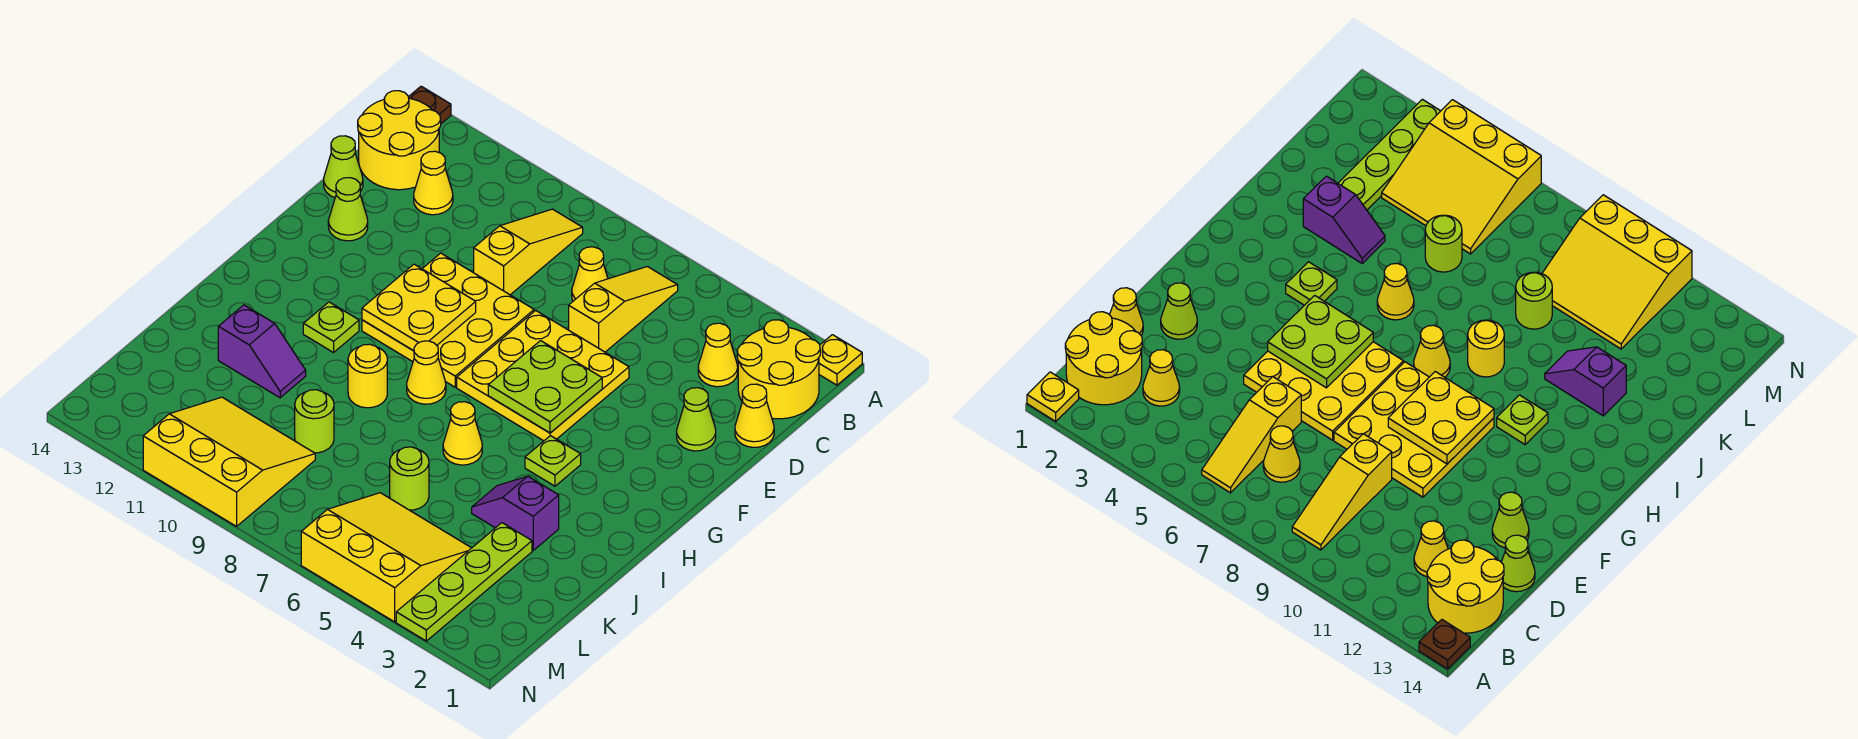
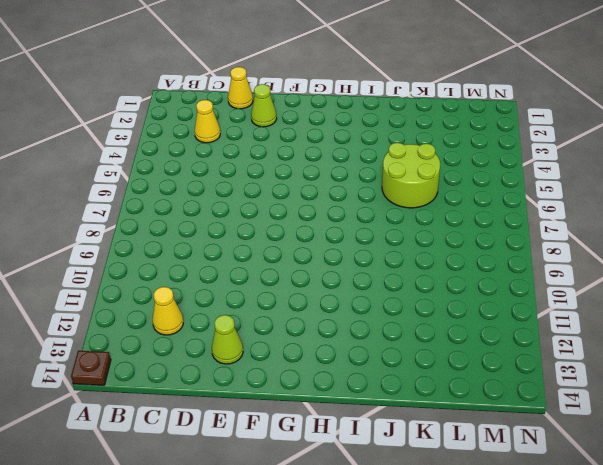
lime round brick J5:K6 level 1 -> lime round brick K6 level 1
none -> yellow plate A1 level 1
none -> yellow round brick B1:C2 level 1
none -> yellow slope B6:D6 level 1 top D

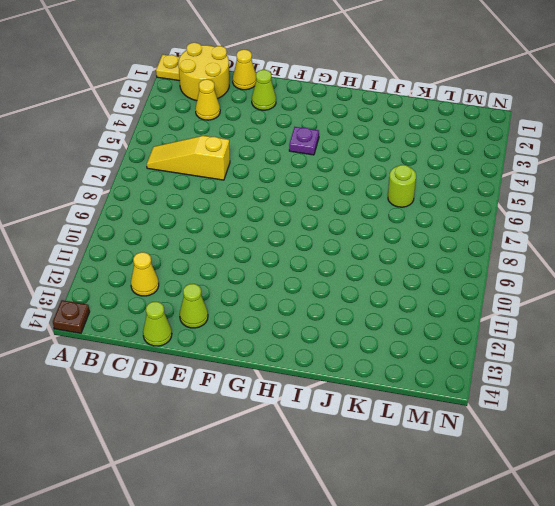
purple plate G4 level 1 -> none
none -> yellow slope B9:D9 level 1 top D
none -> yellow round brick B13:C14 level 1
none -> yellow cone C7 level 1

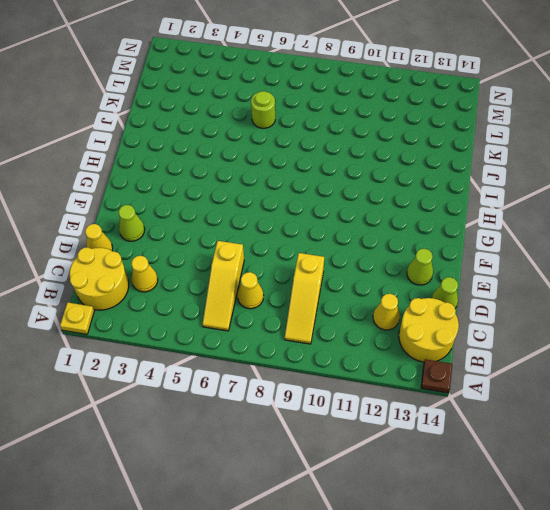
none -> yellow plate E5:G7 level 1
none -> yellow plate E8:G10 level 1
none -> lime plate H4 level 1

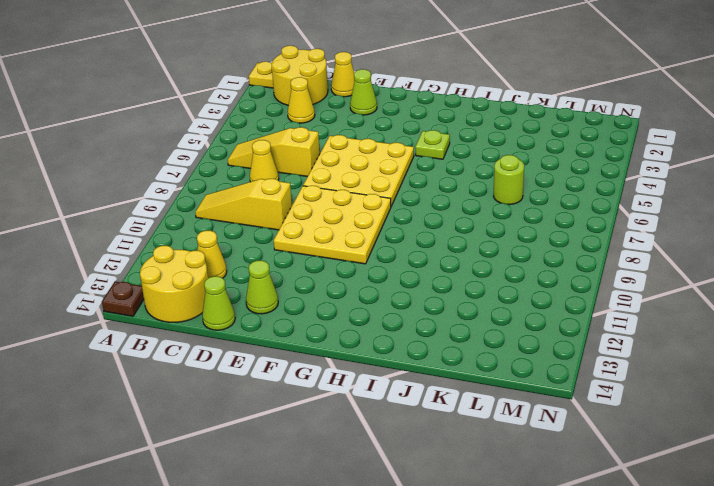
none -> yellow cone H8 level 1
none -> lime plate H11 level 1
none -> yellow cone I6 level 1

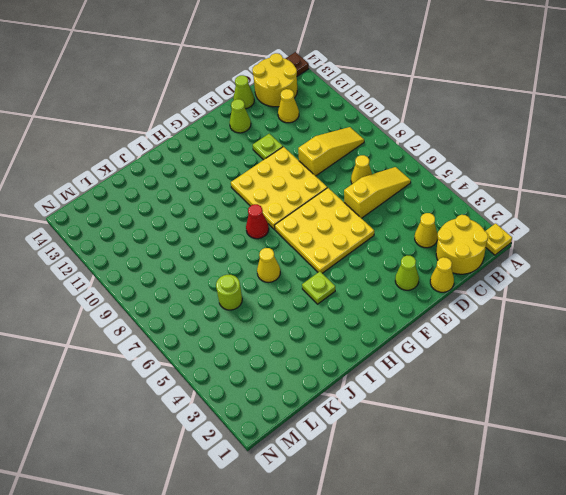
lime plate E11 level 1 -> lime plate H11 level 1
red cone H8 level 1 -> yellow cone H8 level 1
none -> yellow round brick I9 level 1
none -> purple slope J3:J4 level 1 top 3
none -> purple slope J11:J12 level 1 top 12

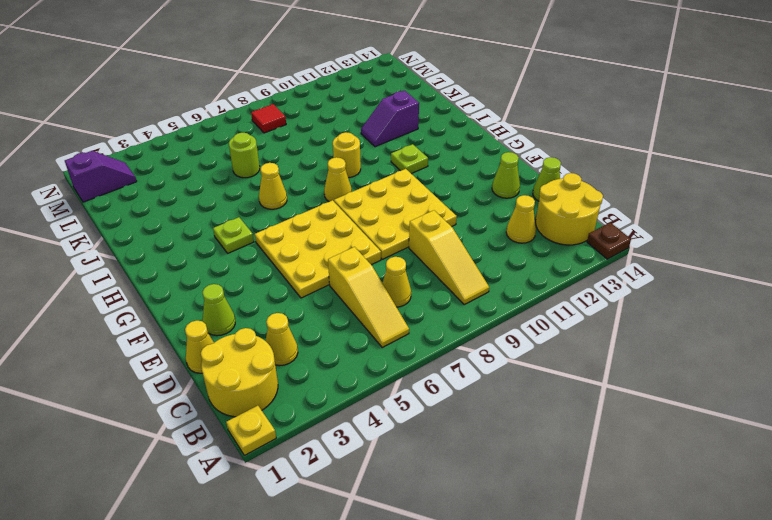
purple slope M1:M2 level 1 top 1 -> purple slope J3:J4 level 1 top 3
red tile M8 level 1 -> none
none -> lime plate K3:N3 level 1
none -> lime round brick K9 level 1
none -> yellow slope L4:N6 level 1 top N

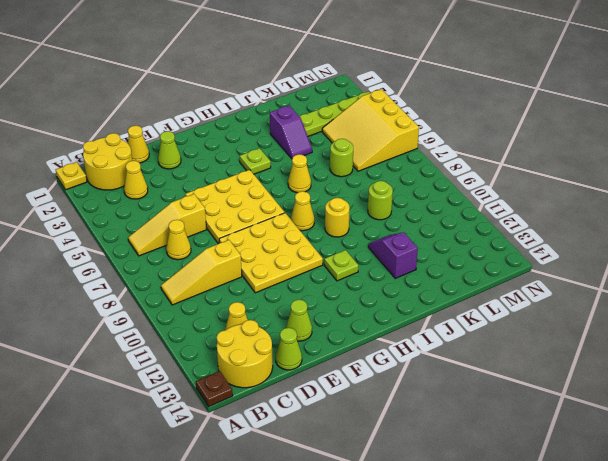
none -> yellow slope L9:N11 level 1 top N
none -> lime plate F5:G6 level 2
none -> yellow plate F9:G10 level 2

